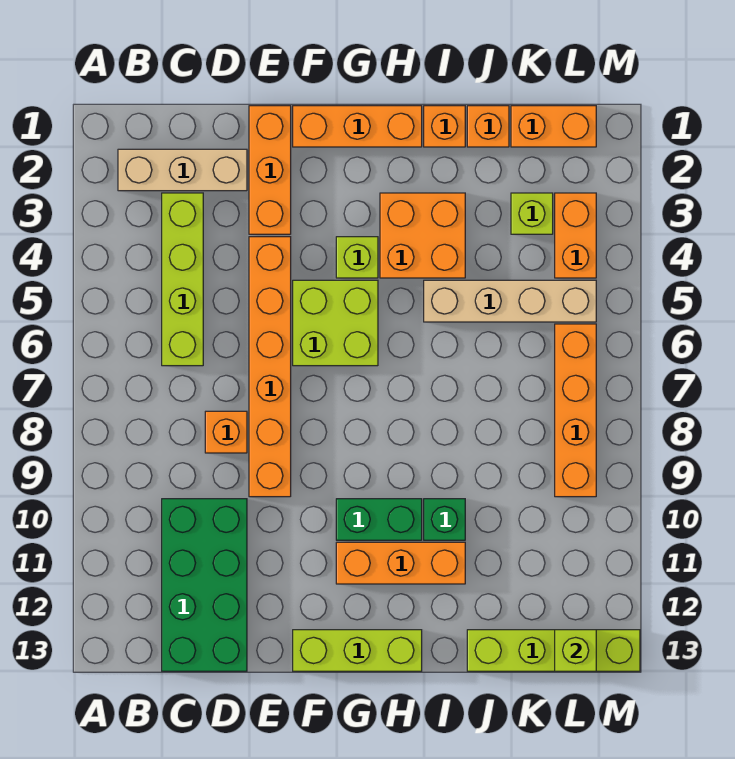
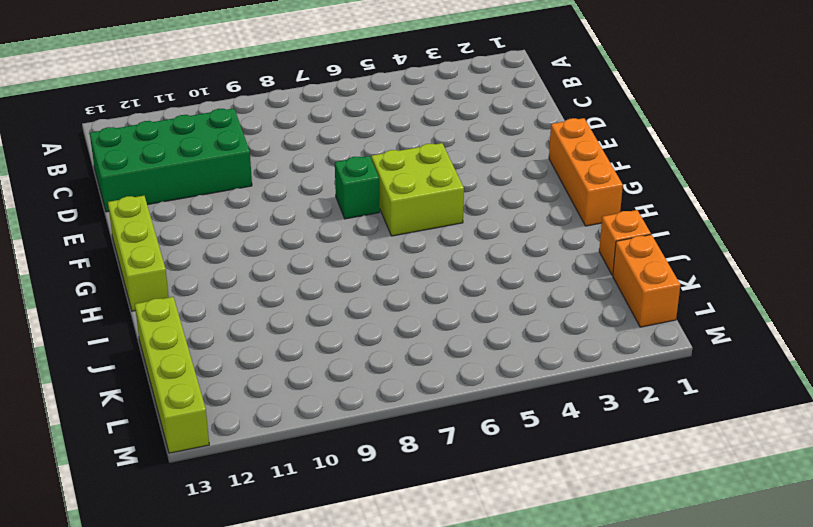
green brick F7 level 1 -> green brick I10 level 1
none -> tan brick B2:D2 level 1
none -> lime brick C3:C6 level 1
none -> orange brick D8 level 1

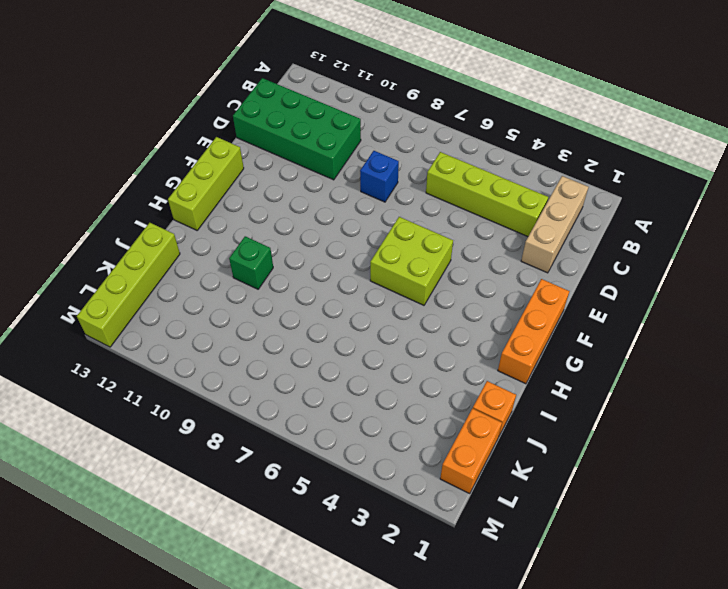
blue brick D8 level 1 -> orange brick D8 level 1
none -> orange brick E1:E3 level 1
none -> orange brick E4:E9 level 1
none -> lime brick G4 level 1

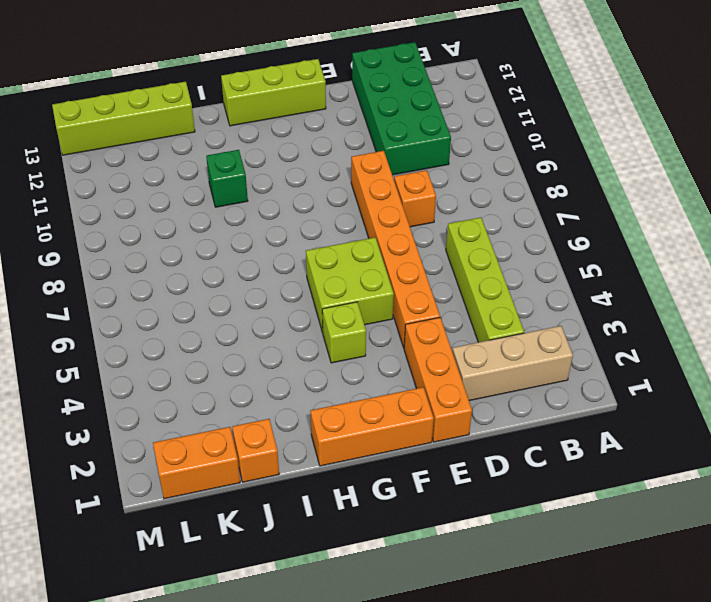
none -> green brick G10:H10 level 1
none -> orange brick G11:I11 level 1
none -> orange brick H3:I4 level 1

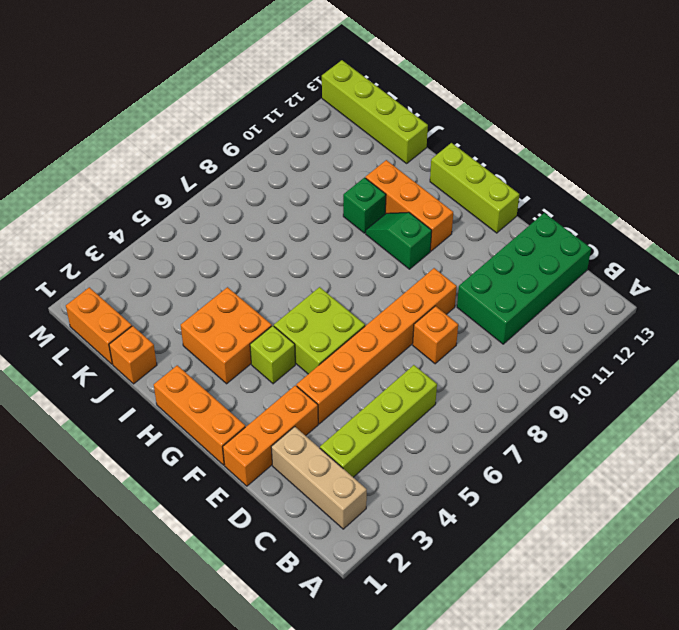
green slope G10:H10 level 1 top G -> green brick G10:H10 level 1
none -> orange brick I1 level 1
none -> tan brick I5:L5 level 1
none -> lime brick K3 level 1

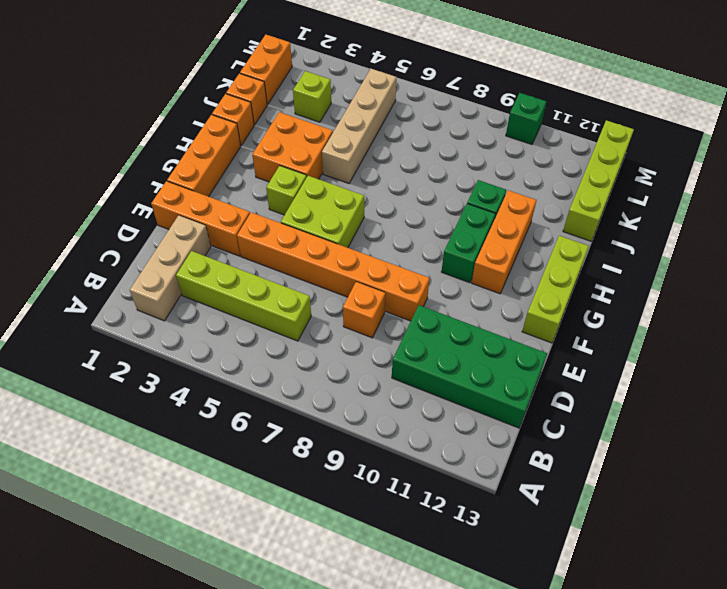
green brick M10 level 1 -> none
none -> orange brick L3:L4 level 1
none -> orange brick L6:L9 level 1
none -> lime brick L13 level 2

